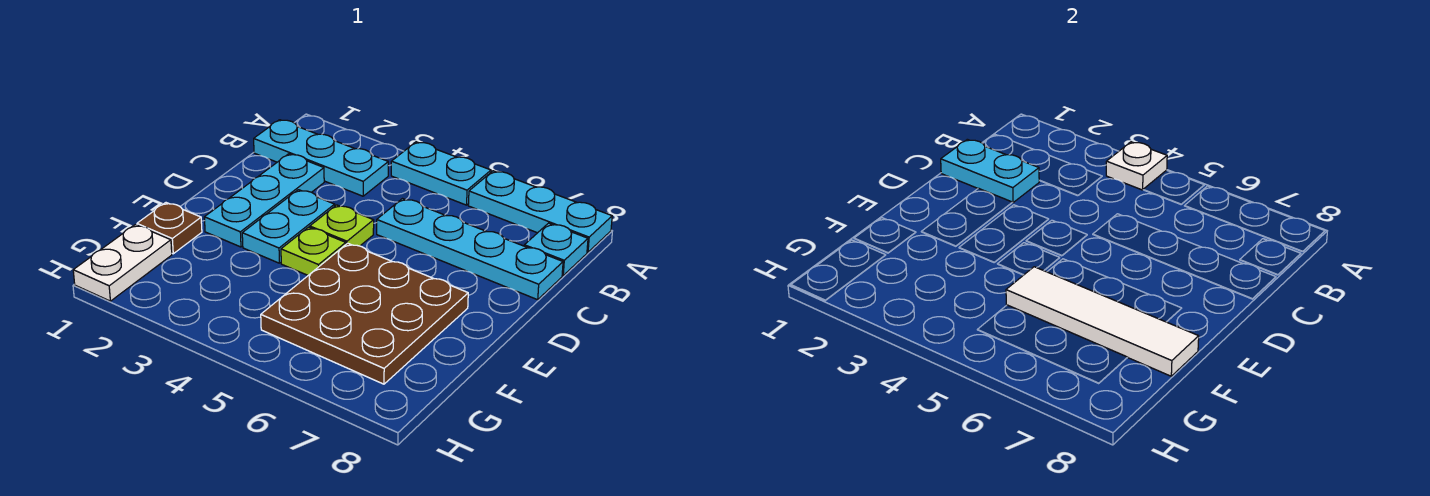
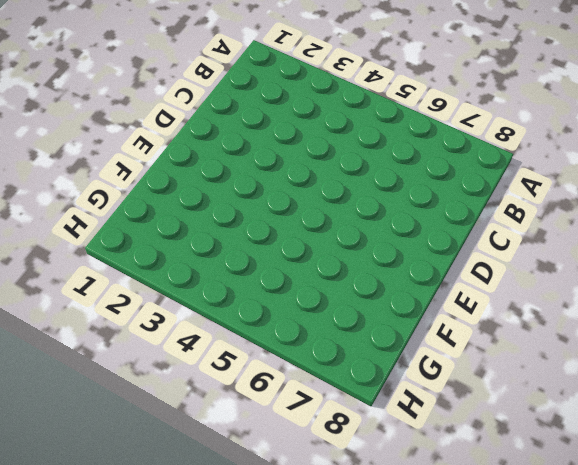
none -> cyan plate A4:A5 level 1
none -> cyan plate A6:A8 level 1
none -> cyan plate B1:B3 level 1

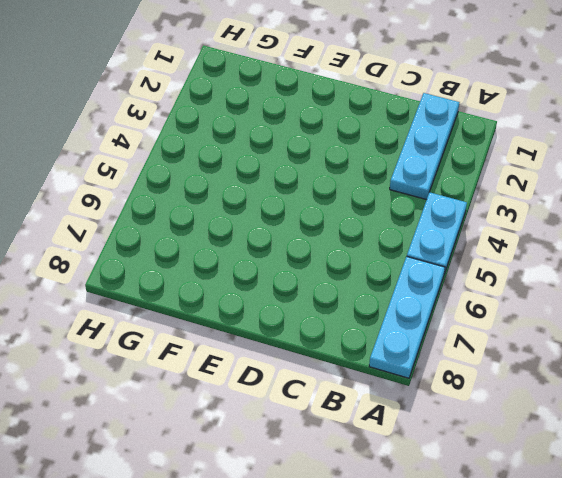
none -> cyan plate B8 level 1
none -> cyan plate C2:E2 level 1
none -> cyan plate C5:C8 level 1

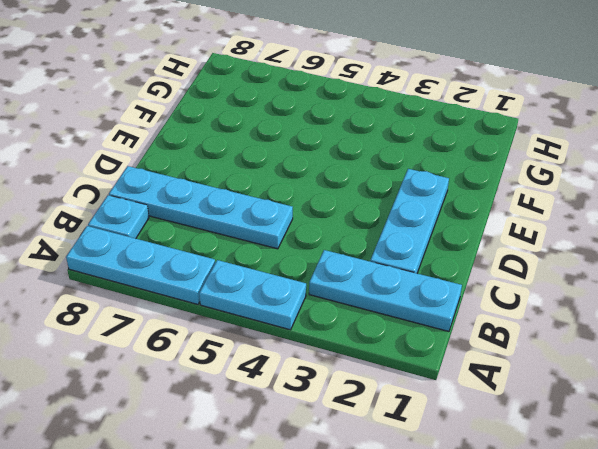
none -> cyan plate D3:E3 level 1
none -> lime plate D4 level 1
none -> lime plate E4 level 1

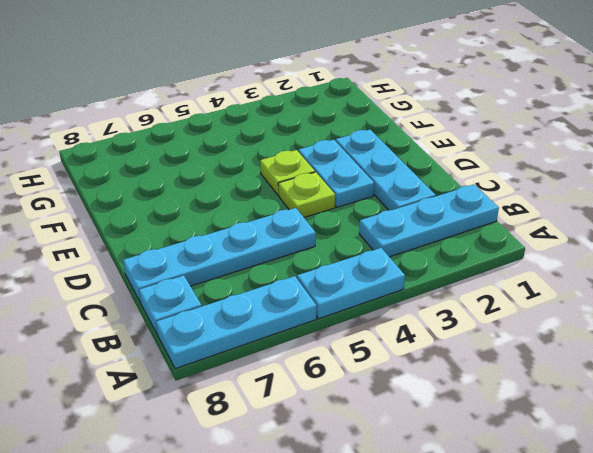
none -> brown plate E5:G7 level 1
none -> brown plate F1 level 1
none -> white plate G1:H1 level 1

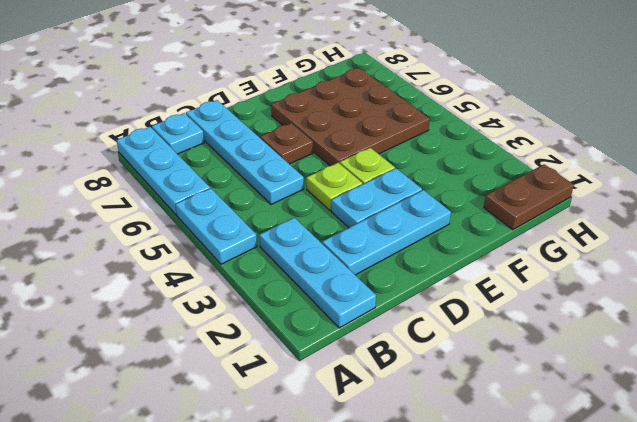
brown plate D6 level 1 -> brown plate F1 level 1
brown plate G1:H1 level 1 -> white plate G1:H1 level 1
none -> white plate A4 level 2
none -> cyan plate C1:C2 level 2
none -> white tile F5:F8 level 2

